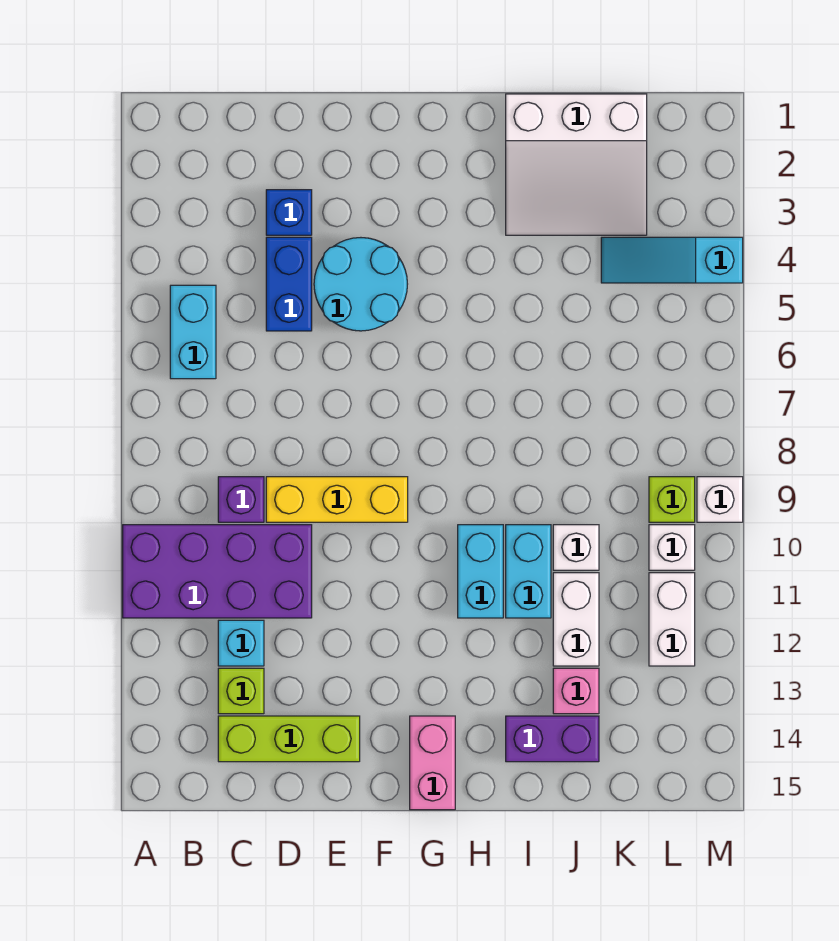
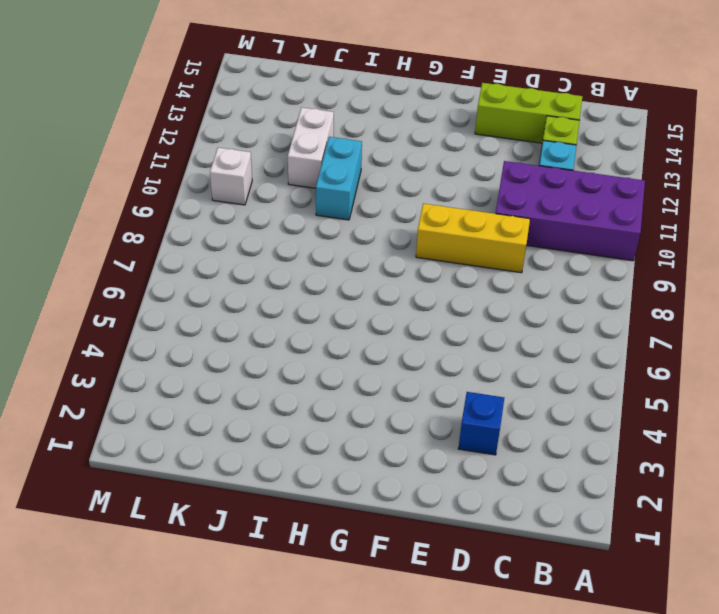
none -> cyan brick B5:B6 level 1
none -> purple brick C9 level 1
none -> blue brick D4:D5 level 1

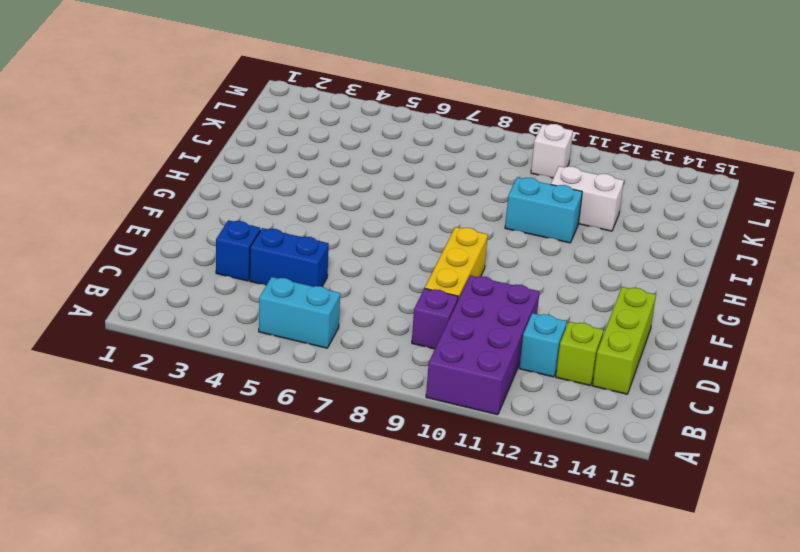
none -> cyan round brick E4:F5 level 1
none -> pink brick G14:G15 level 1
none -> cyan brick H10:H11 level 1

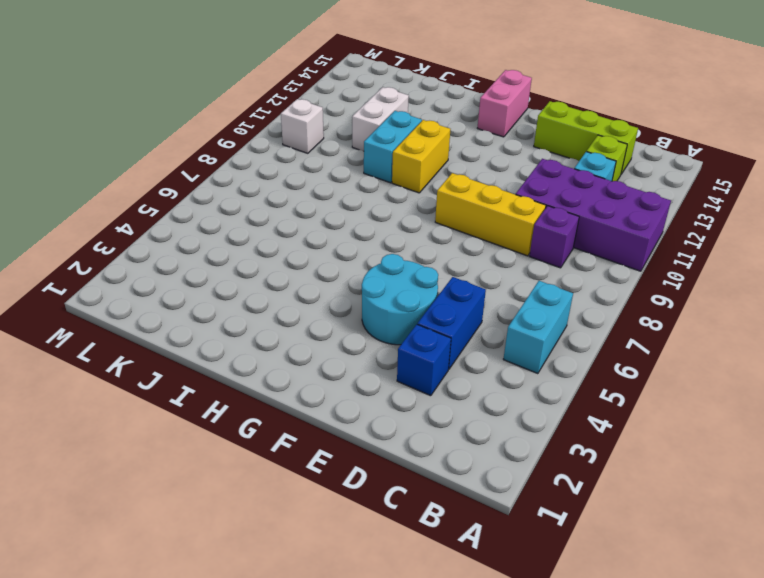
yellow brick H10:H11 level 1 -> cyan brick H10:H11 level 1
none -> white slope I1:K3 level 1 top 1
none -> purple brick I14:J14 level 1
none -> white brick J10 level 1

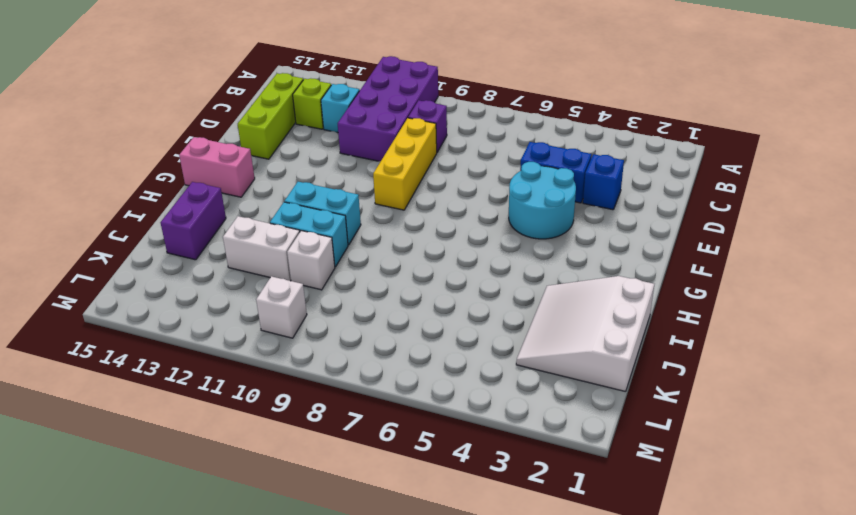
none -> cyan brick B5:B6 level 1
none -> pink brick J13 level 1
none -> cyan slope K4:M4 level 1 top M

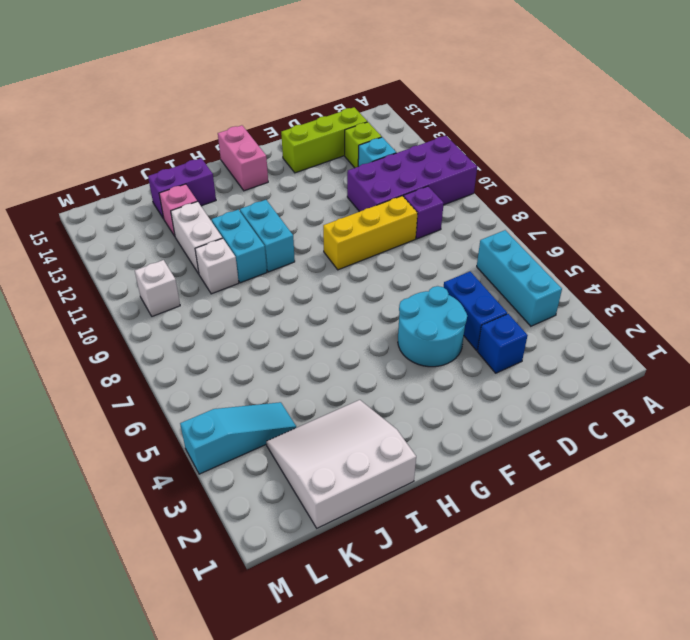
cyan brick B4:B6 level 1 -> cyan brick B5:B6 level 1
none -> lime brick L9 level 1
none -> white brick L11:L12 level 1
none -> white brick M9 level 1

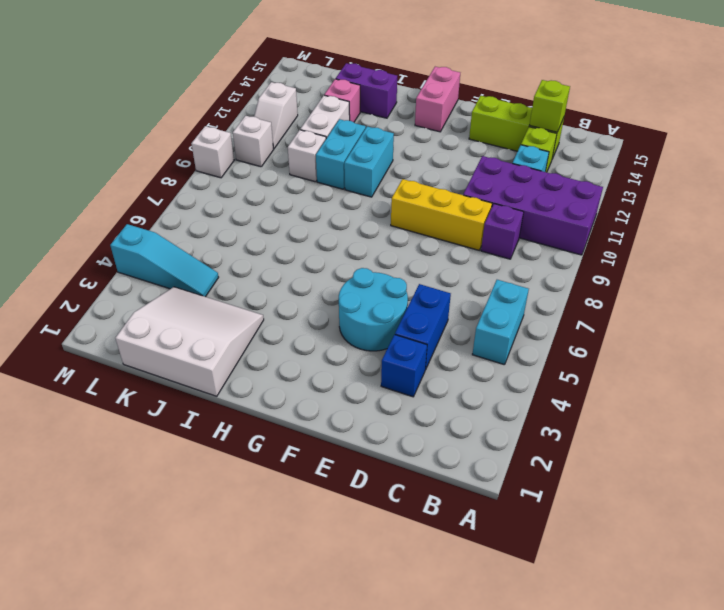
lime brick C14 level 2 -> lime brick L9 level 1
white slope L11:L12 level 1 top 12 -> white brick L11:L12 level 1

